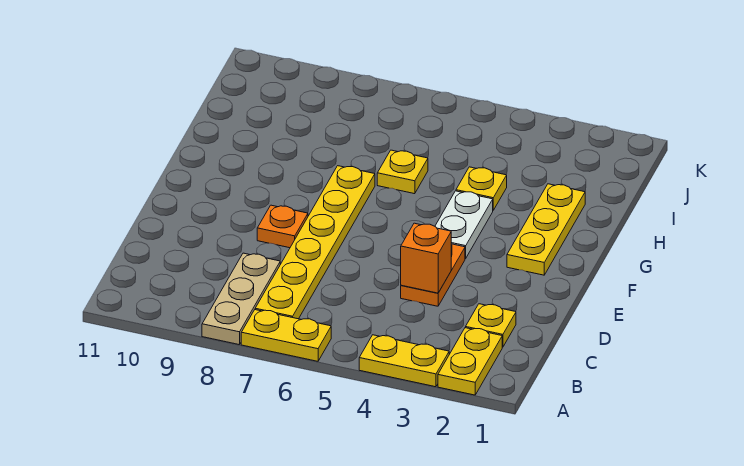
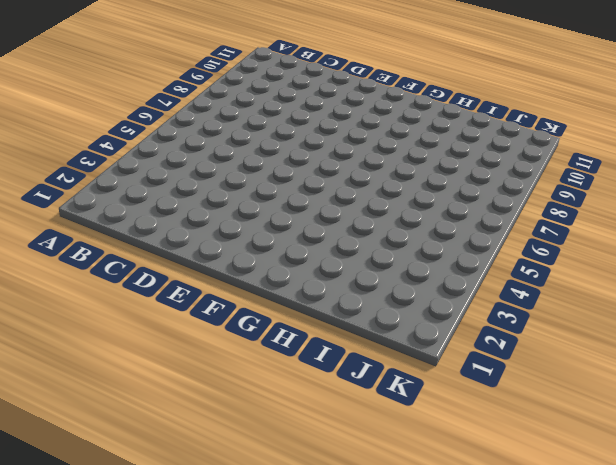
none -> yellow plate A2:B2 level 1
none -> yellow plate A3:A4 level 1
none -> yellow plate A6:A7 level 1

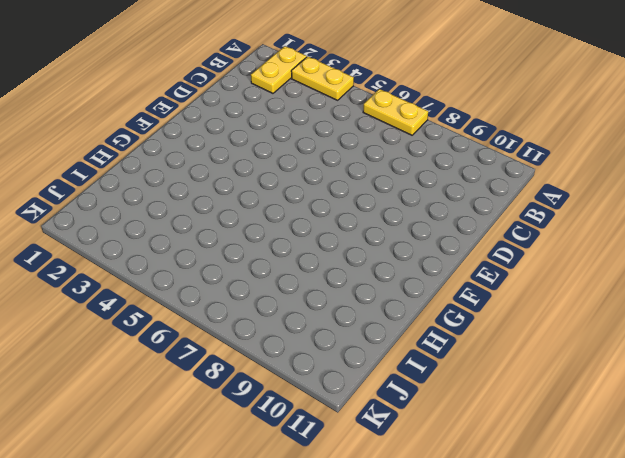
none -> tan plate A8:C8 level 1
none -> yellow plate B7:G7 level 1
none -> yellow plate C2 level 1

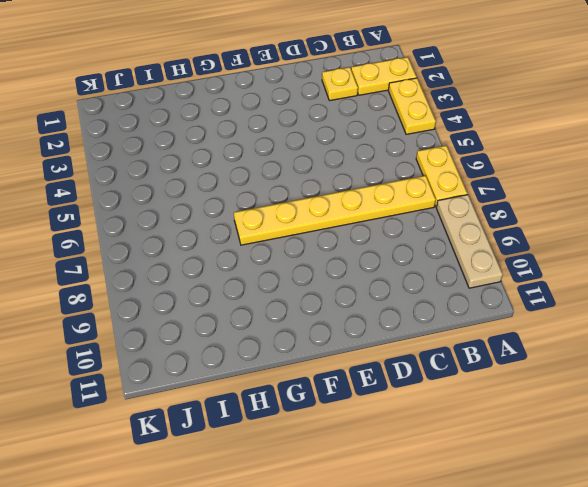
tan plate A8:A10 level 1 -> tan plate A8:C8 level 1
none -> orange plate D4:E4 level 1
none -> orange plate E8 level 1
none -> yellow plate F2:H2 level 1

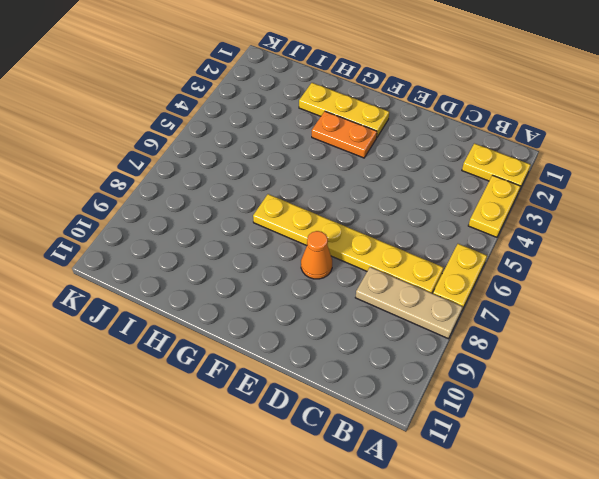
orange cone E8 level 1 -> orange plate E8 level 1
orange plate F3:G3 level 1 -> orange plate D4:E4 level 1
none -> yellow plate C2 level 1
none -> white plate F4:G4 level 1
none -> yellow plate H4 level 1

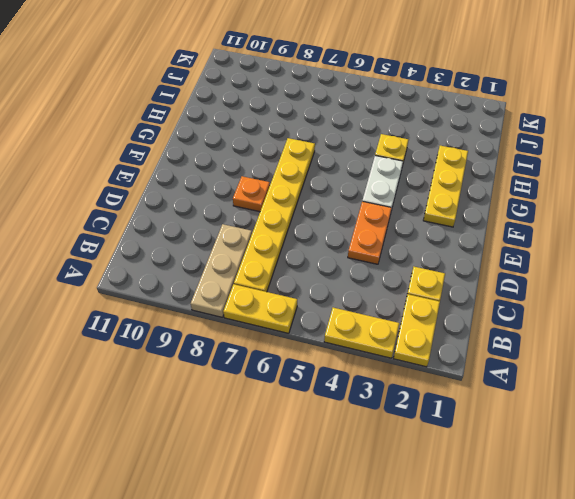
none -> yellow plate H6 level 1
none -> orange brick D4 level 2

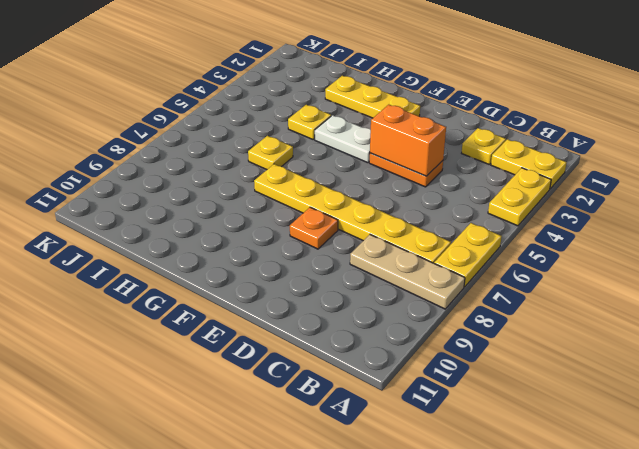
orange brick D4:E4 level 2 -> orange brick D4 level 2

